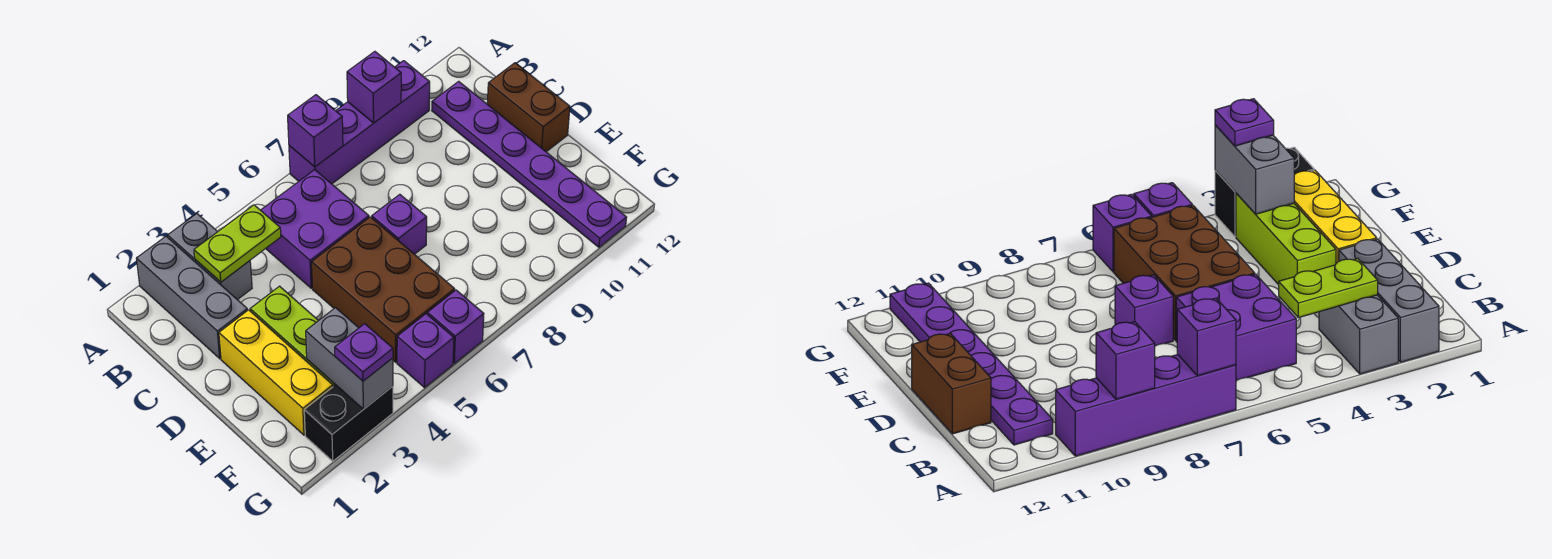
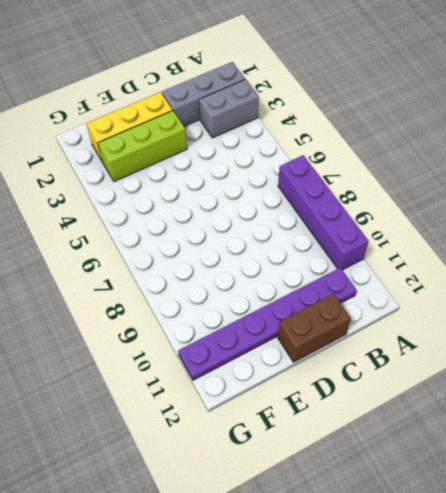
none -> purple brick B5:C6 level 1
none -> brown brick D5:F6 level 1
none -> purple brick D7 level 1

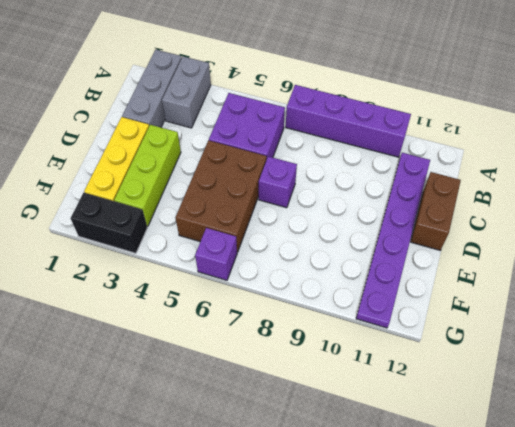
none -> purple brick G5 level 1
none -> purple brick A7 level 2
none -> purple brick A9 level 2

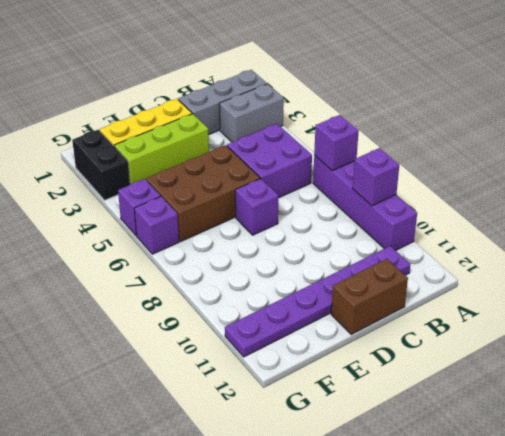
none -> lime plate B3:B4 level 2
none -> grey brick F3:G3 level 2
none -> purple plate G3 level 3

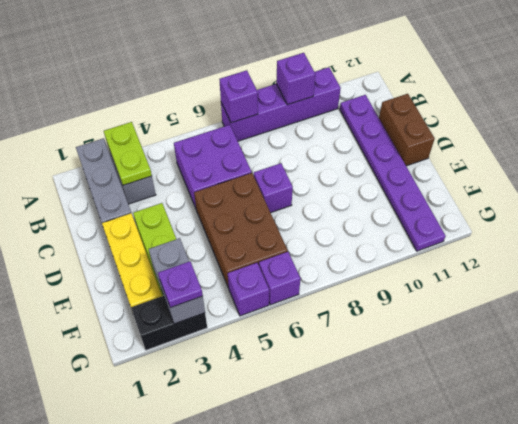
lime plate A3:B3 level 2 -> lime plate B3:B4 level 2

